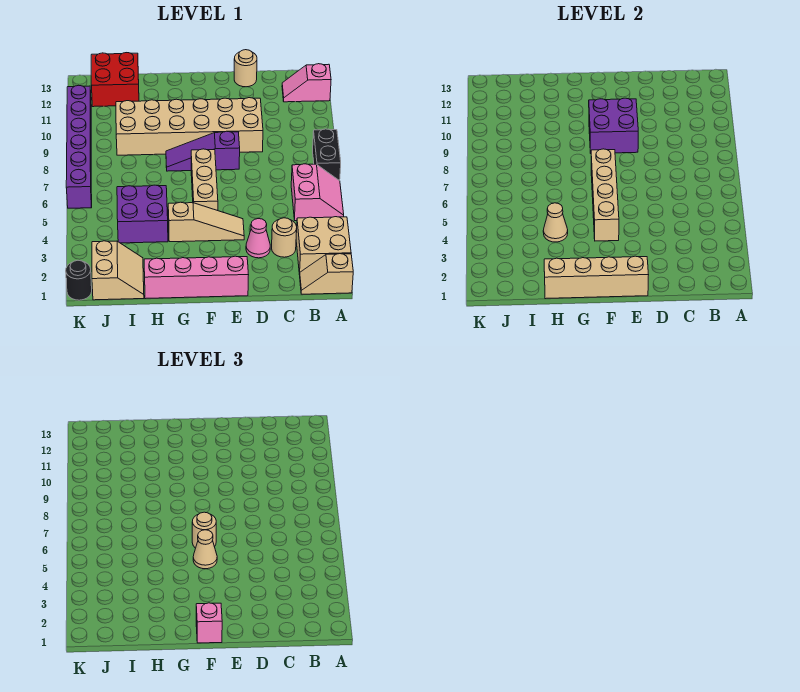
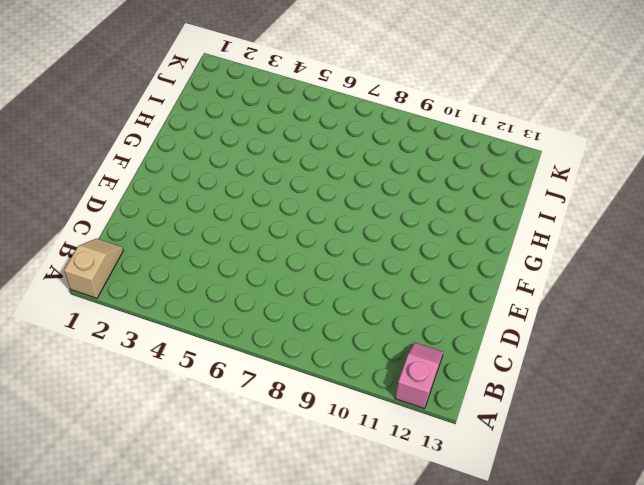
none -> tan brick A2:B3 level 1
none -> pink slope A5:B6 level 1 top B
none -> black brick A7:A8 level 1

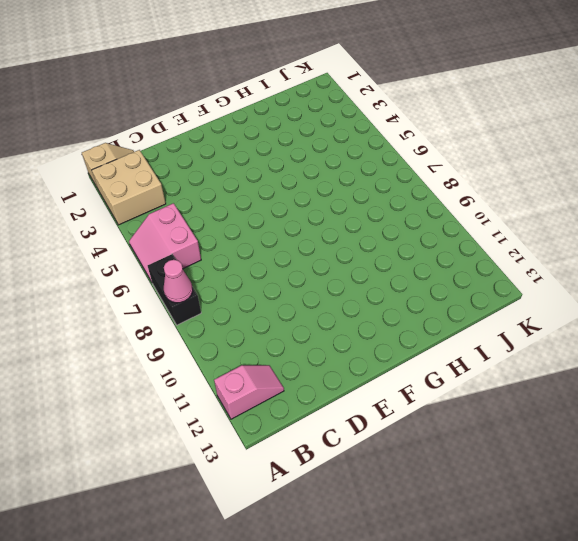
pink cone A8 level 2 -> pink cone D3 level 1
none -> tan round brick C3 level 1
none -> tan brick D9:I10 level 1
none -> tan round brick D13 level 1

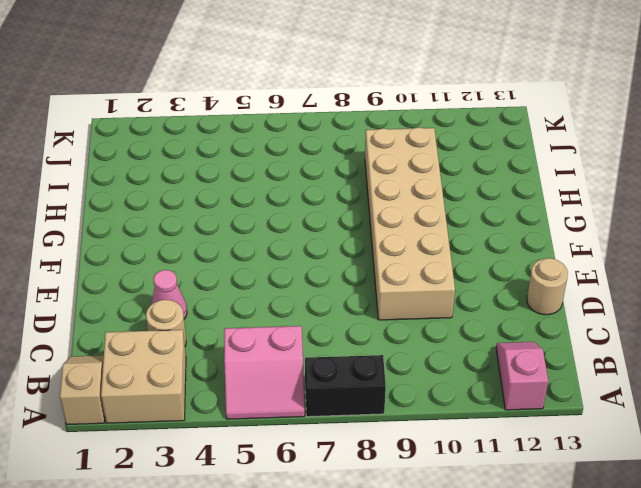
none -> pink brick E1:H1 level 1
none -> tan slope E4:G4 level 1 top G
none -> purple slope E8:G8 level 1 top E

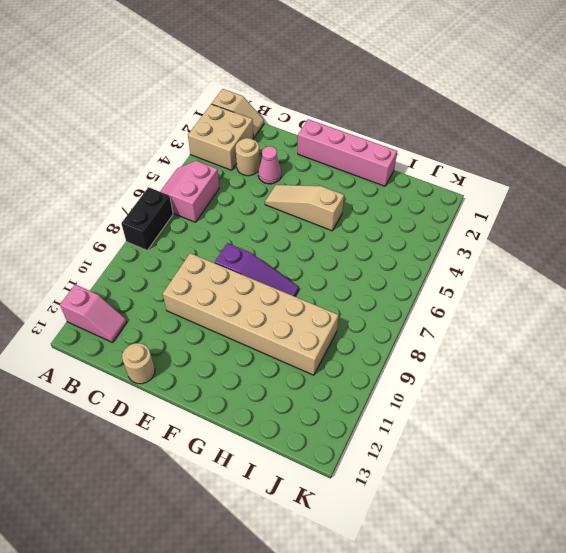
none -> tan brick F5:F7 level 1
none -> purple brick H4:I5 level 1
none -> tan slope I1:J2 level 1 top J

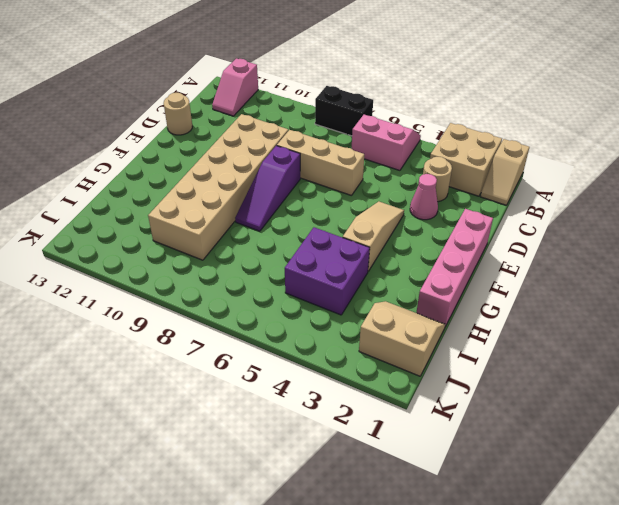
tan brick D6:D8 level 1 -> tan brick F5:F7 level 1
none -> red brick I12:J13 level 1
none -> black round brick K1 level 1
none -> purple brick K6:K11 level 1

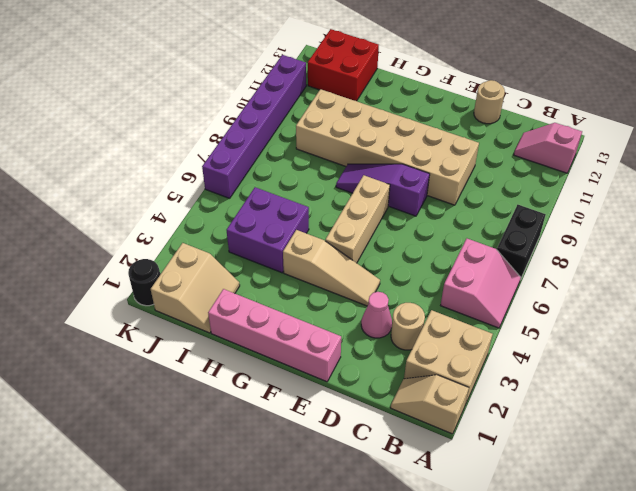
none -> tan brick E1:H1 level 2
none -> purple brick E9:F10 level 2
none -> tan brick F4:F7 level 2

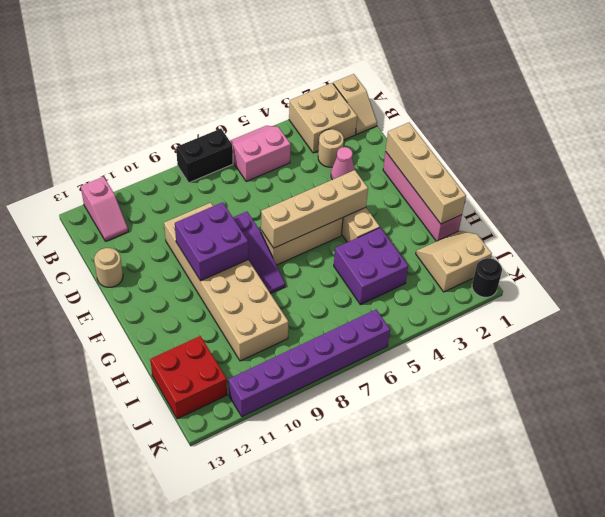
none -> tan cone H4 level 2
none -> pink brick F1 level 3
none -> tan cone F5 level 3

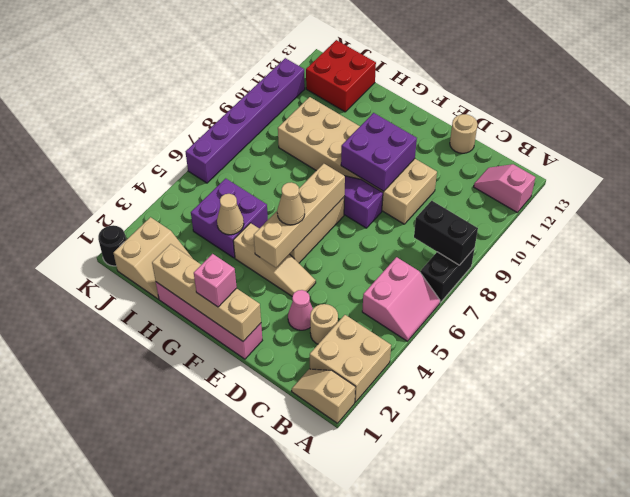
black brick A8:B8 level 2 -> none
none -> tan round brick F6 level 3

